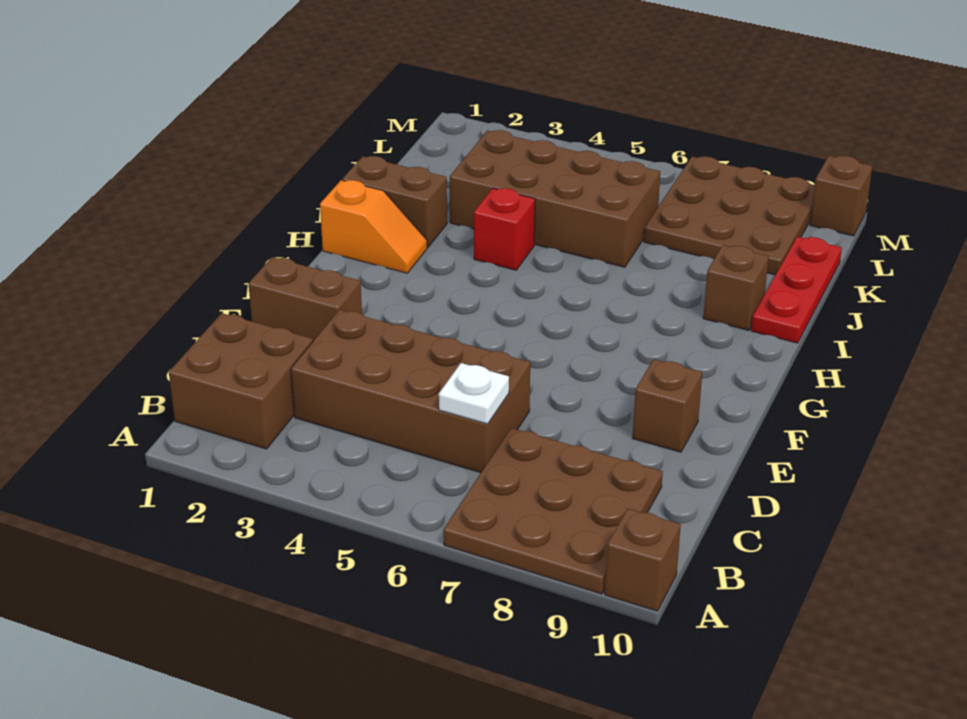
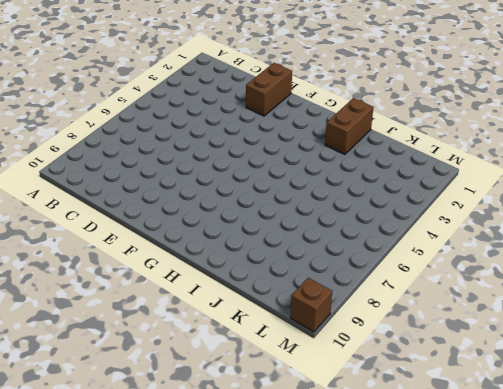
none -> brown plate A7:C9 level 1
none -> brown brick A10 level 1
none -> brown brick B1:C2 level 1

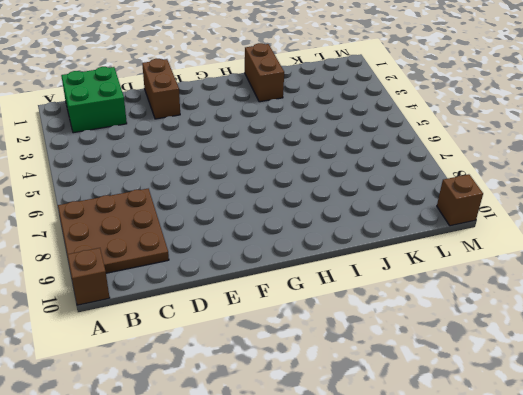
green brick B1:C2 level 1 -> brown brick B1:C2 level 1
none -> brown brick C3:D6 level 1
none -> brown brick E9 level 1
none -> orange slope H1:H2 level 1 top 1

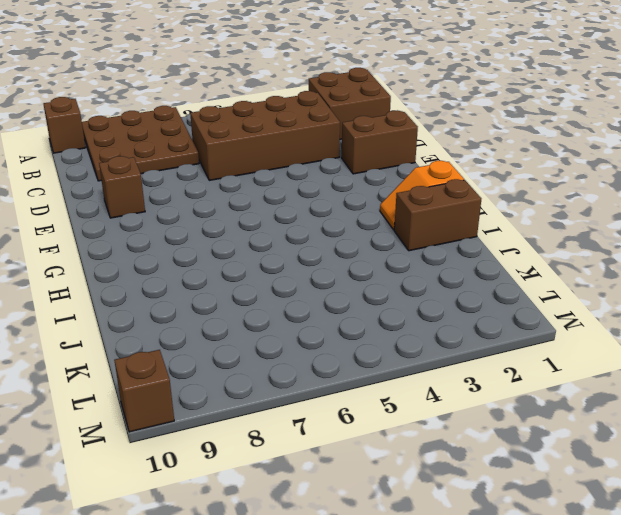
none -> red brick I4 level 1
none -> brown brick I9 level 1
none -> red plate I10:K10 level 1

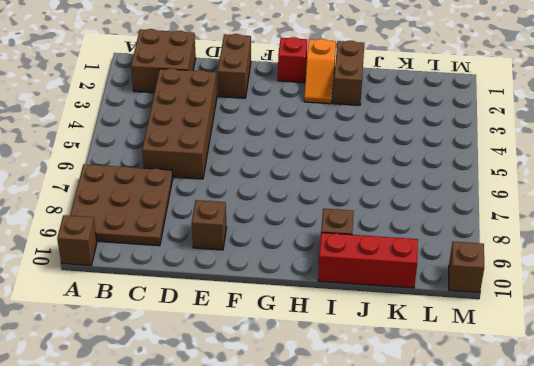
red brick G1 level 1 -> red brick I4 level 1
red brick I10:K10 level 1 -> red plate I10:K10 level 1
none -> brown brick J3:K6 level 1
none -> brown plate K7:M9 level 1
none -> white plate C6 level 2

